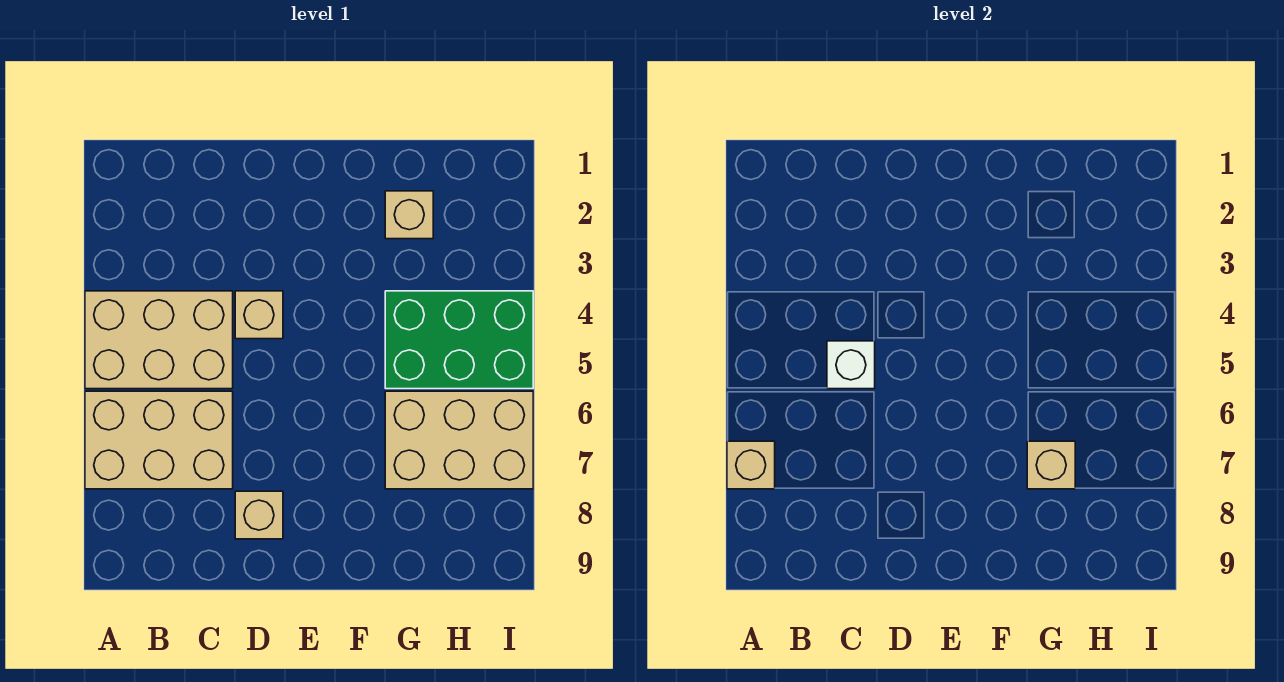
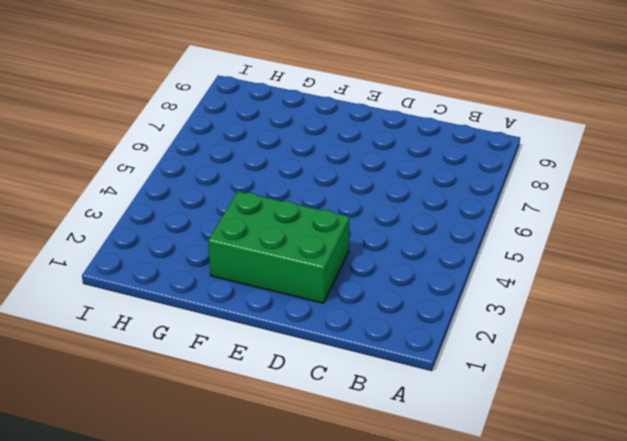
green brick D2:F3 level 1 -> green brick G4:I5 level 1
none -> tan brick A4:C5 level 1
none -> tan brick A6:C7 level 1

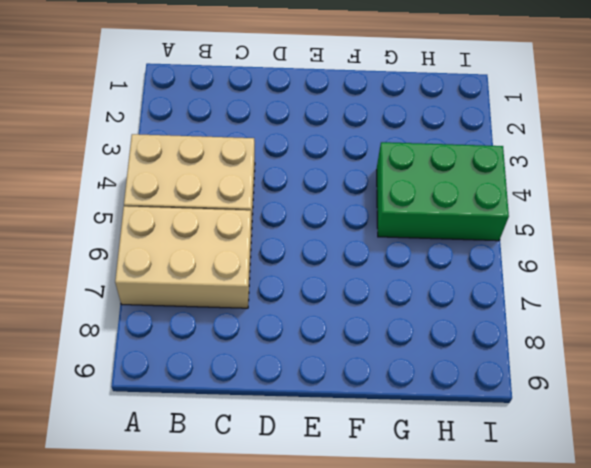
none -> tan brick D4 level 1
none -> tan brick D8 level 1

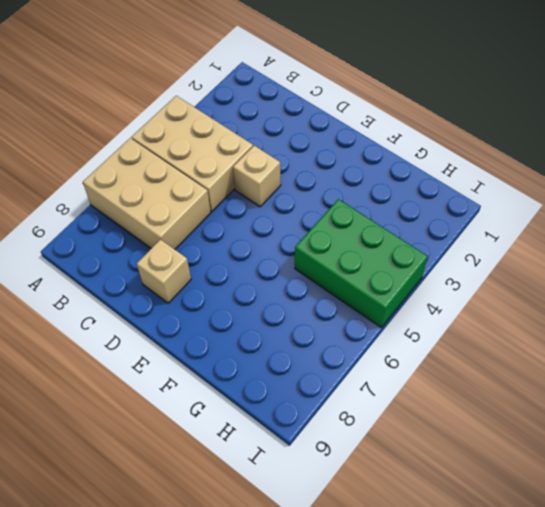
none -> tan brick G2 level 1
none -> tan brick G6:I7 level 1

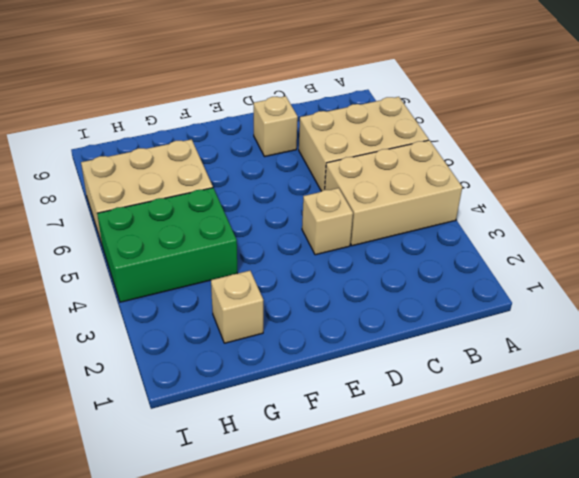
none -> tan brick A7 level 2
none -> white brick C5 level 2

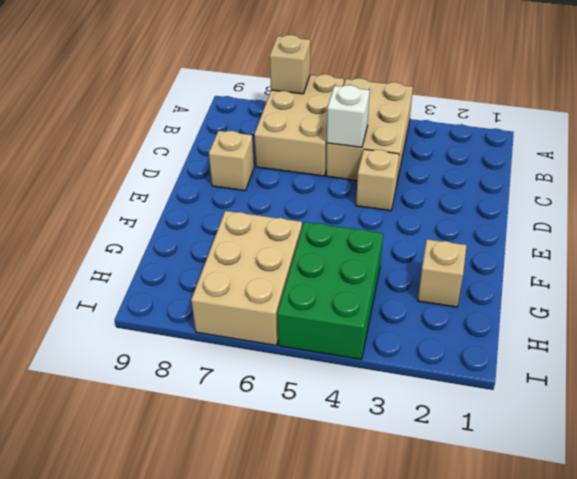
none -> tan brick G7 level 2

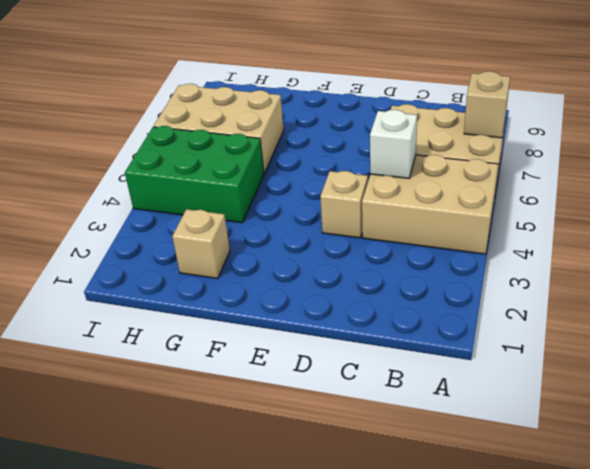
none -> tan brick D8 level 1
none -> tan brick G7 level 2

